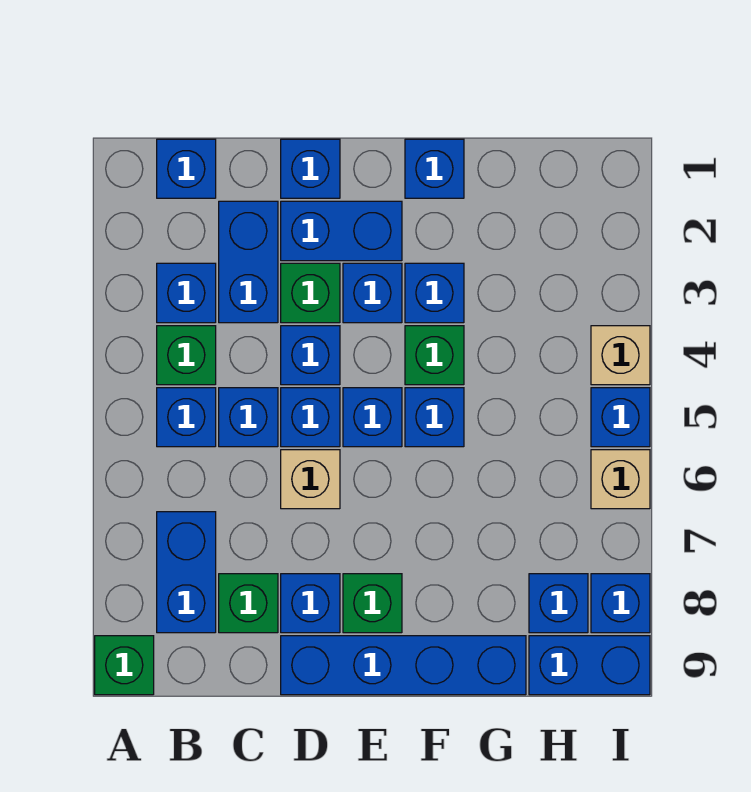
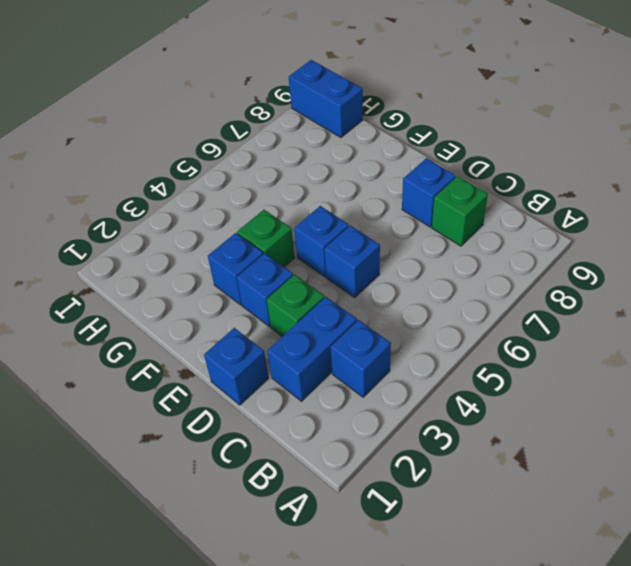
none -> green brick A9 level 1
none -> blue brick B1 level 1
none -> green brick B4 level 1
none -> blue brick B5 level 1

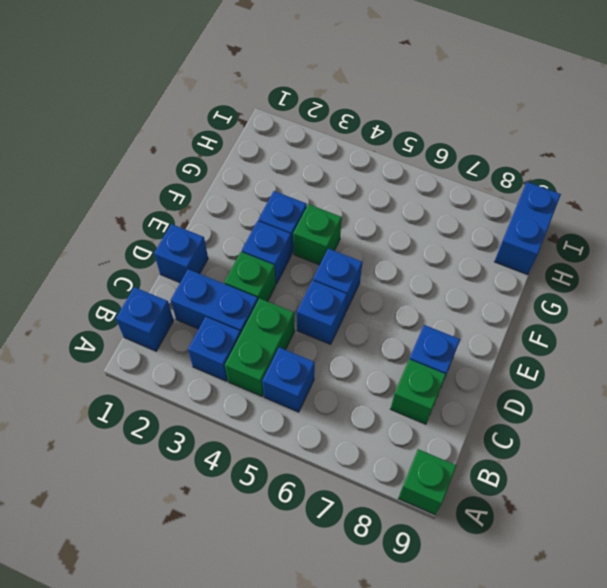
green brick B4:C4 level 1 -> green brick B4 level 1
none -> blue brick B7:B8 level 1
none -> blue brick C5 level 1
none -> blue brick D2:E2 level 1
none -> blue brick D4 level 1

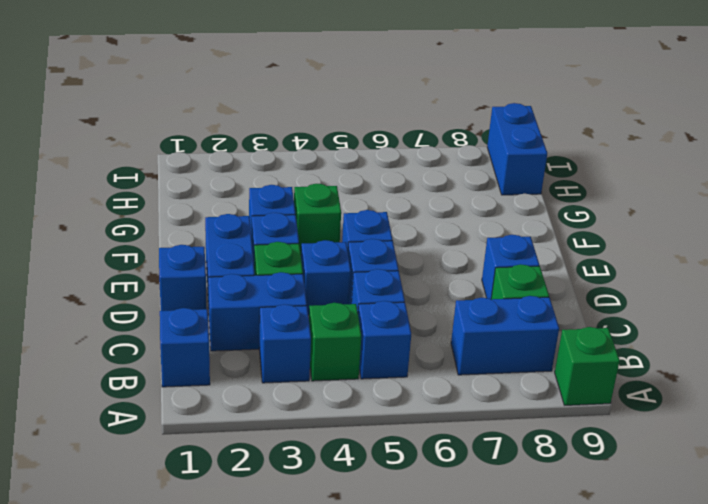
none -> tan brick D6 level 1
none -> blue brick D9:G9 level 1
none -> green brick E8 level 1
none -> blue brick F1 level 1

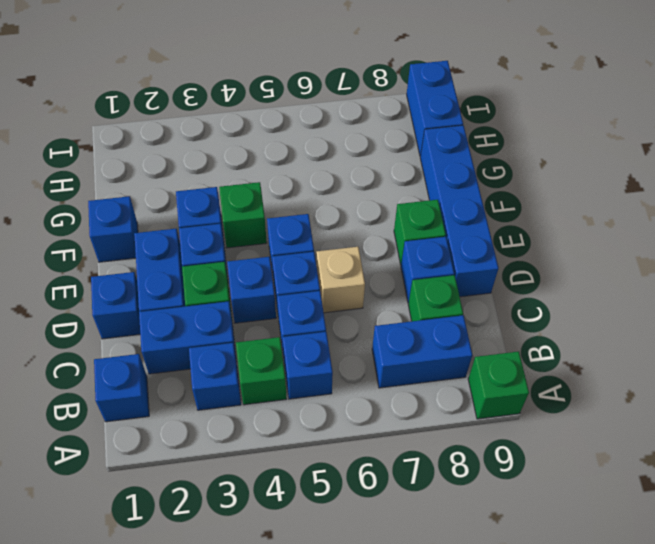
none -> blue brick F5 level 1
none -> blue brick H8 level 1
none -> tan brick I4 level 1
none -> blue brick I5 level 1

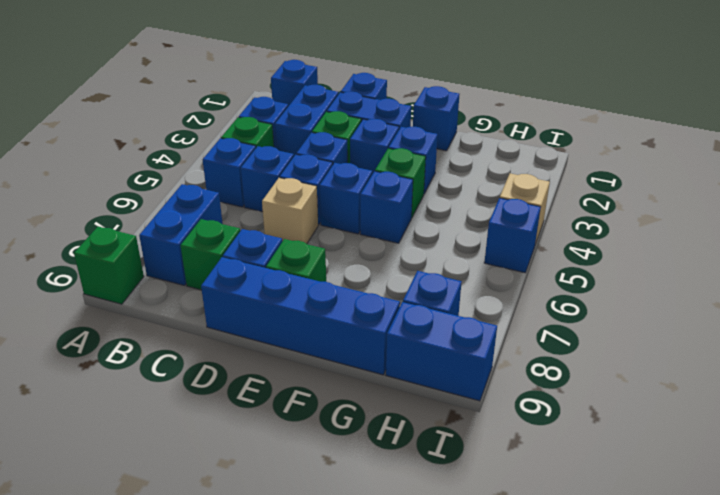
none -> tan brick I6 level 1
none -> blue brick I8 level 1

